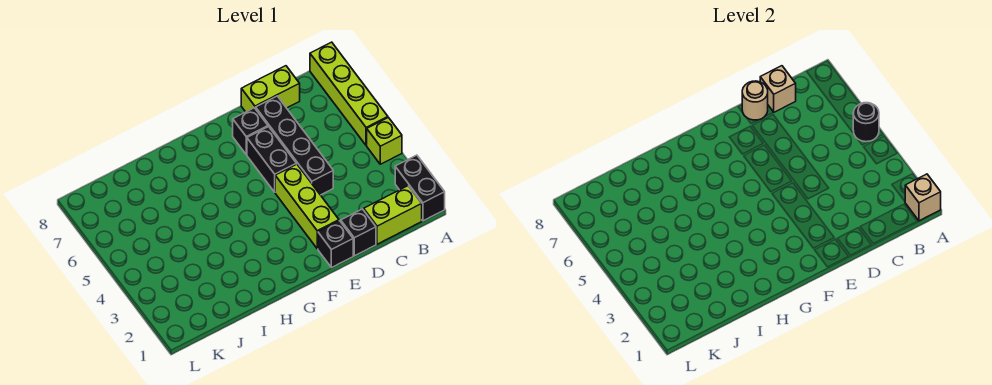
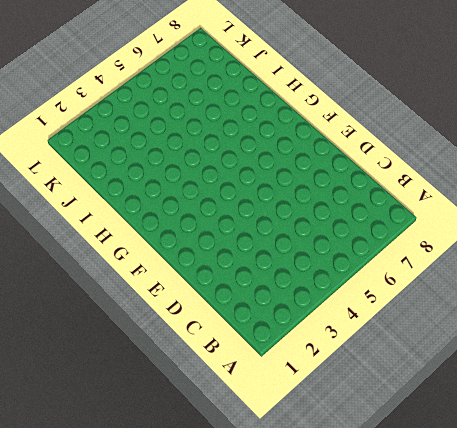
none -> black brick A1:A2 level 1
none -> lime brick A4 level 1
none -> lime brick A5:A8 level 1

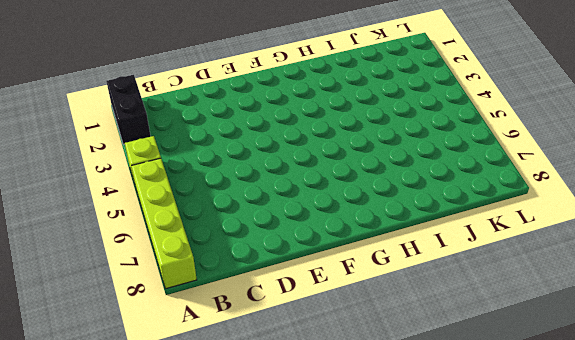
none -> lime brick B1:C1 level 1
none -> lime brick C8:D8 level 1
none -> black brick D1 level 1

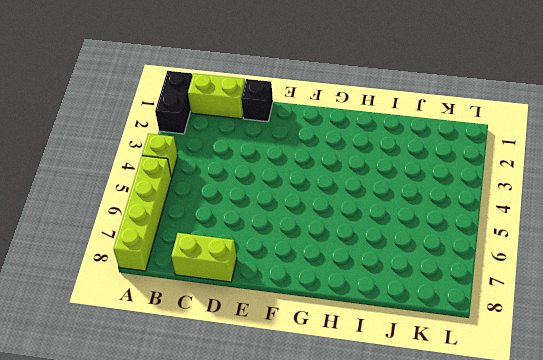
none -> black brick D4:D7 level 1
none -> black brick E1 level 1
none -> lime brick E2:E4 level 1

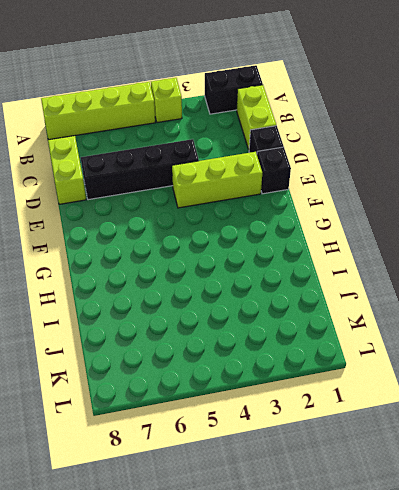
none -> black brick E5:E6 level 1
none -> black brick E7 level 1
none -> tan brick A1 level 2

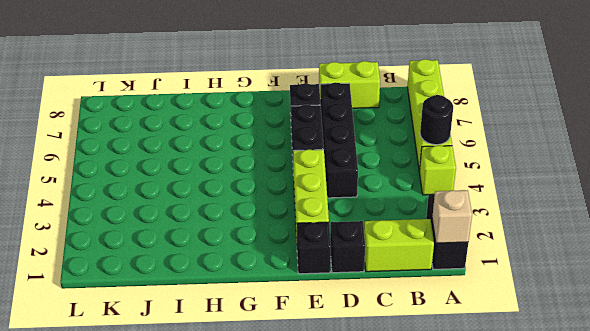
none -> tan brick C8 level 2
none -> tan round brick D8 level 2

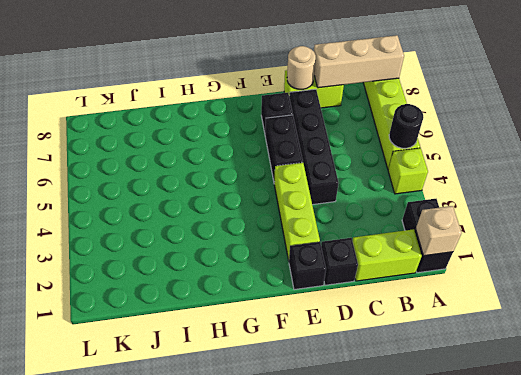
tan brick A8:C8 level 2 -> tan brick C8 level 2

